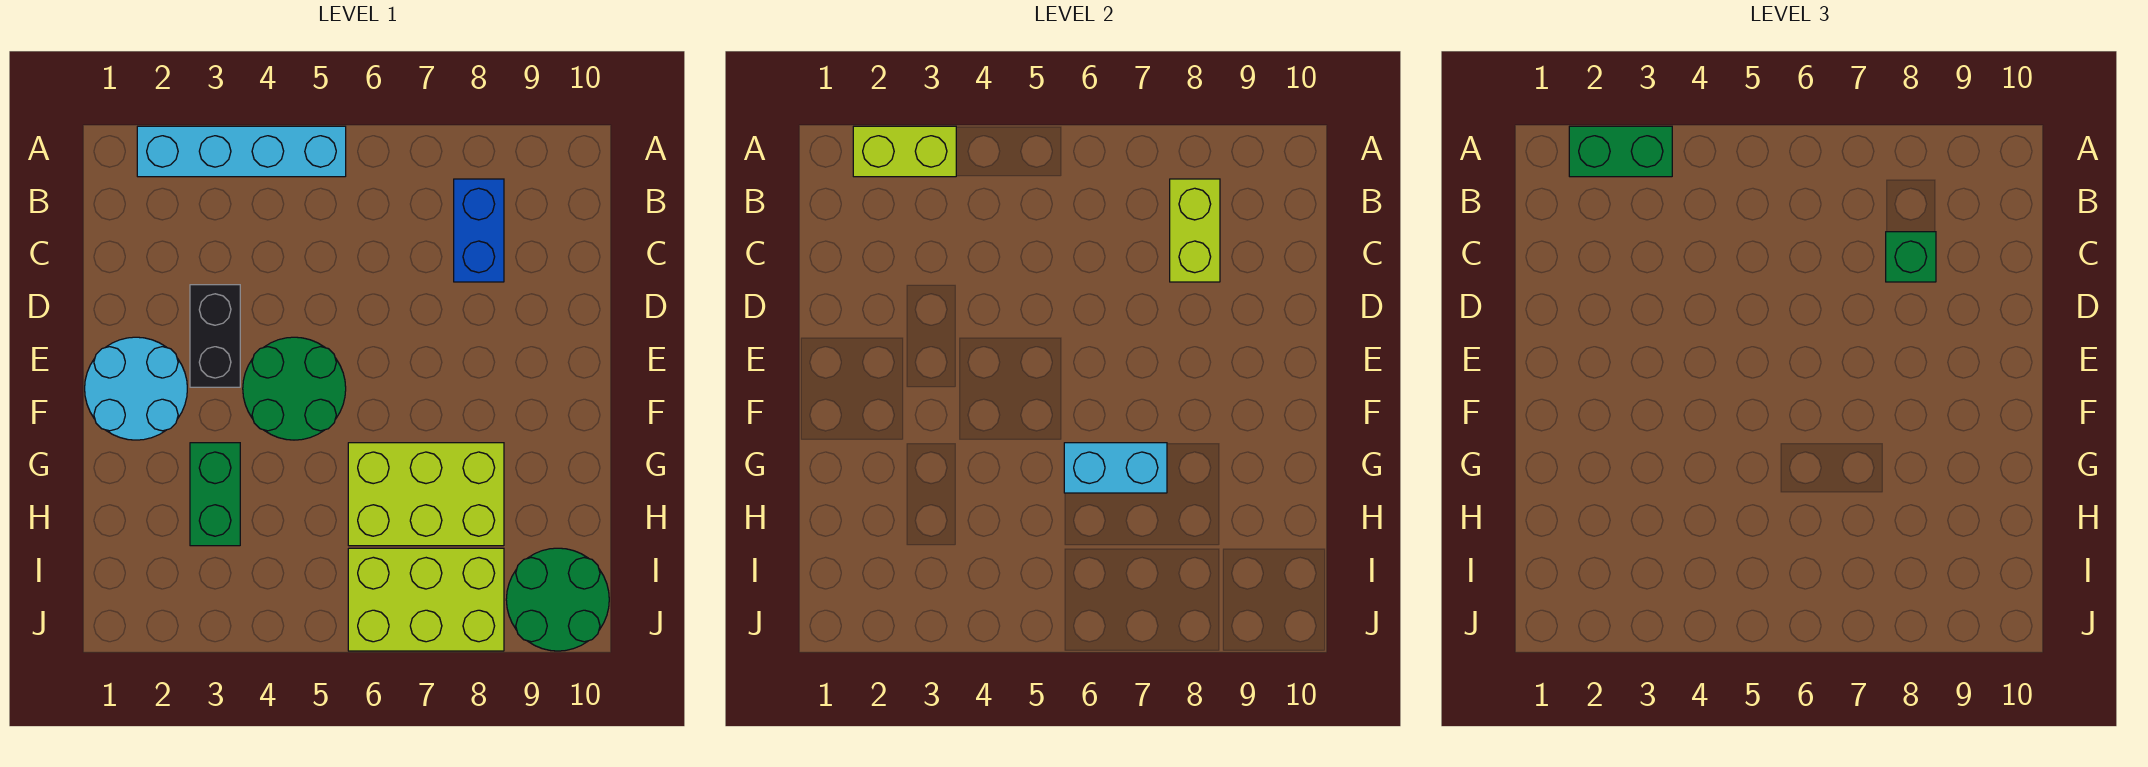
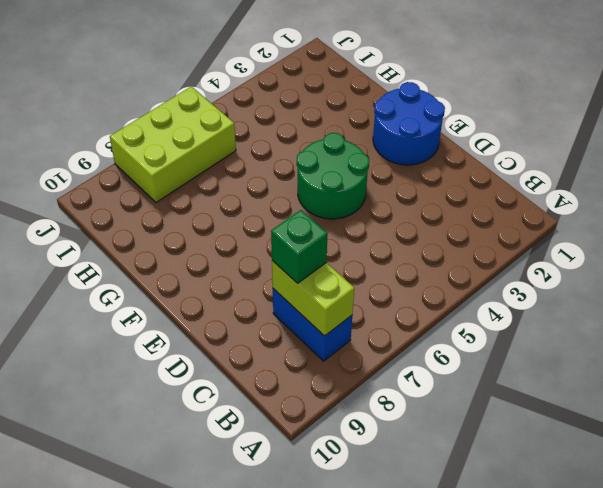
blue round brick E1:F2 level 1 -> cyan round brick E1:F2 level 1
none -> cyan brick A2:A5 level 1
none -> black brick D3:E3 level 1
none -> green brick G3:H3 level 1

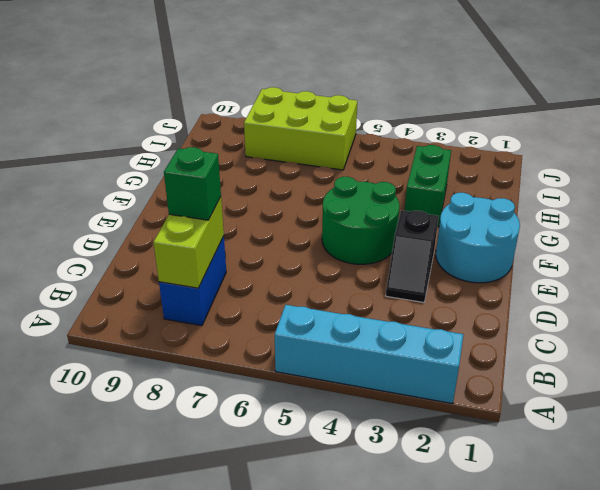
black slope D3:E3 level 1 top E -> black brick D3:E3 level 1
none -> lime brick G6:H8 level 1
none -> green round brick I9:J10 level 1
none -> lime brick A2:A3 level 2

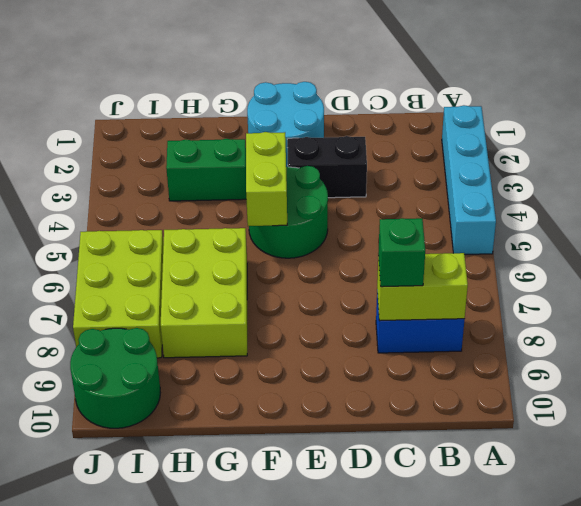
lime brick F4:F5 level 2 -> lime brick A2:A3 level 2
none -> cyan brick G6:G7 level 2
none -> green brick A2:A3 level 3

